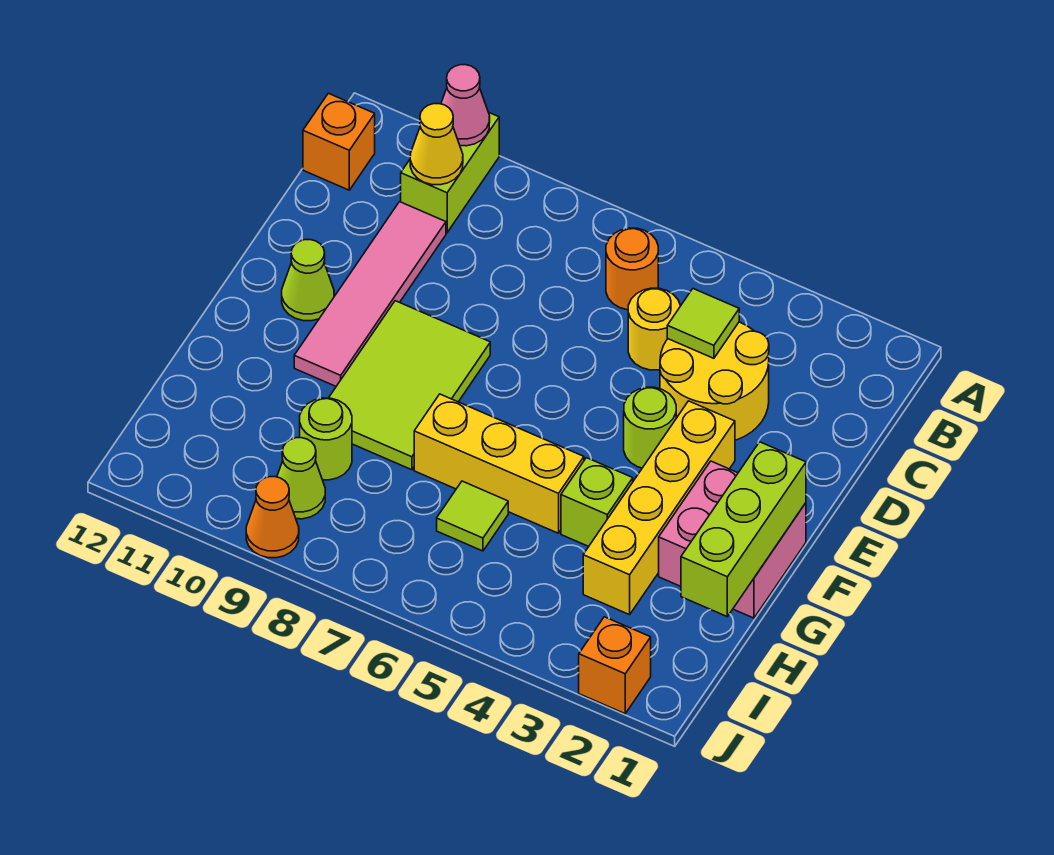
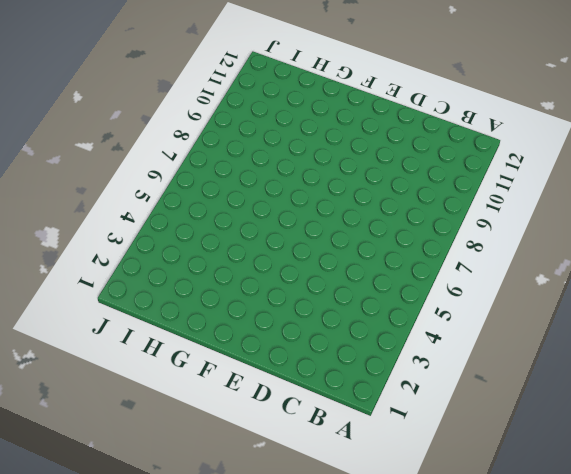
none -> lime brick A10:B10 level 1
none -> orange round brick B6 level 1
none -> orange brick B12 level 1

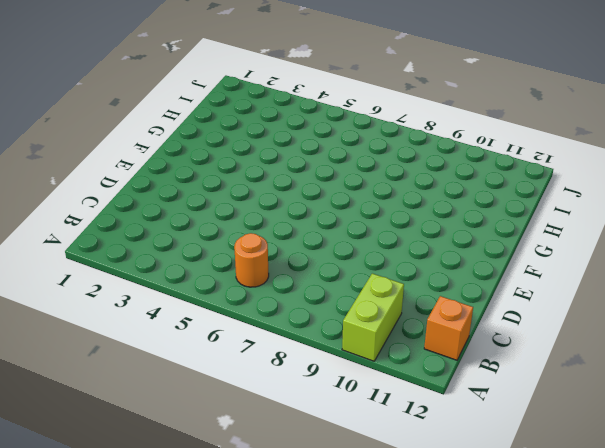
none -> yellow round brick C3:D4 level 1
none -> yellow round brick C5 level 1
none -> pink tile C10:F10 level 1

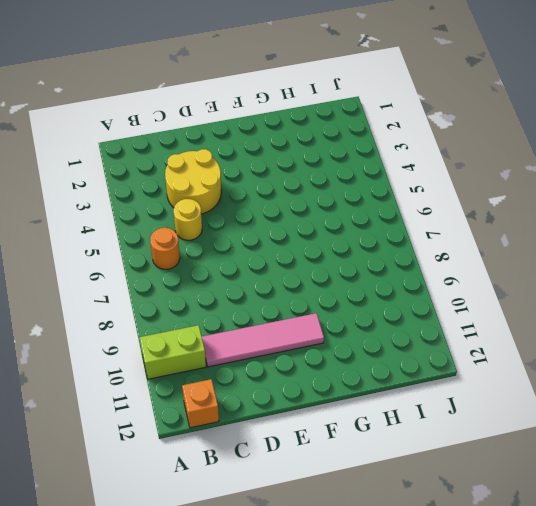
none -> yellow brick E3:H3 level 1
none -> lime round brick E4 level 1
none -> lime tile E8:G9 level 1

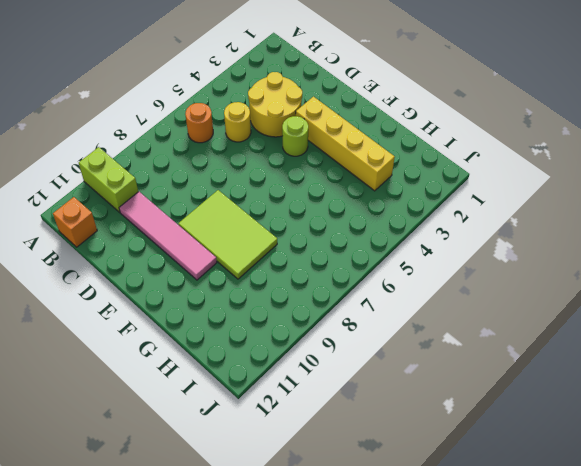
none -> lime cone E11 level 1
none -> pink brick F1:G2 level 1
none -> lime brick G4 level 1

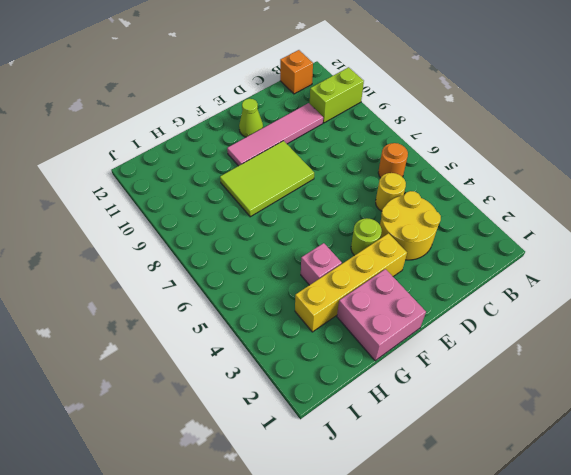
pink brick G4 level 1 -> lime brick G4 level 1
none -> yellow brick G5:G7 level 1
none -> lime tile H6 level 1
none -> lime round brick H9 level 1

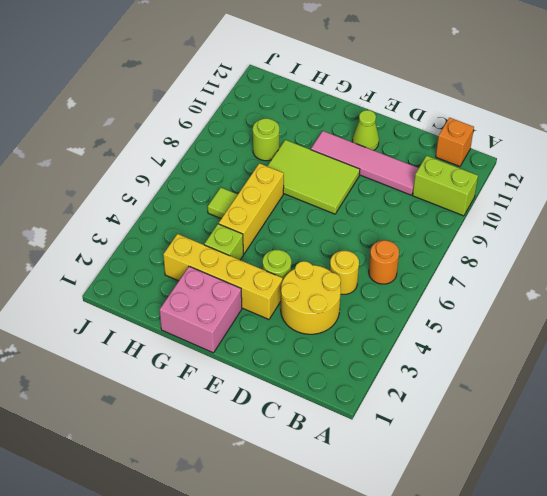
none -> lime cone I9 level 1
none -> orange brick J2 level 1
none -> orange cone J9 level 1

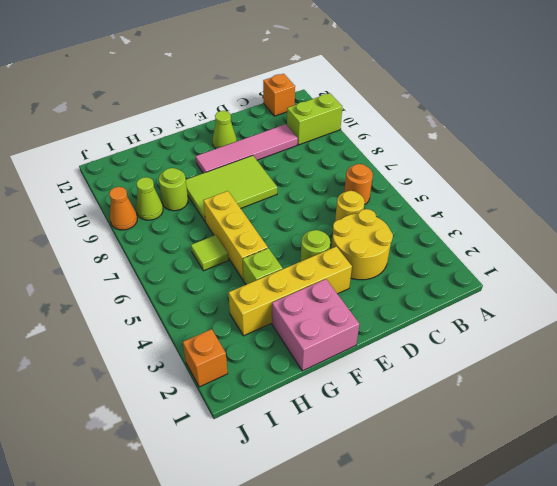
none -> pink cone A10 level 2
none -> yellow cone B10 level 2
none -> lime tile C4 level 2

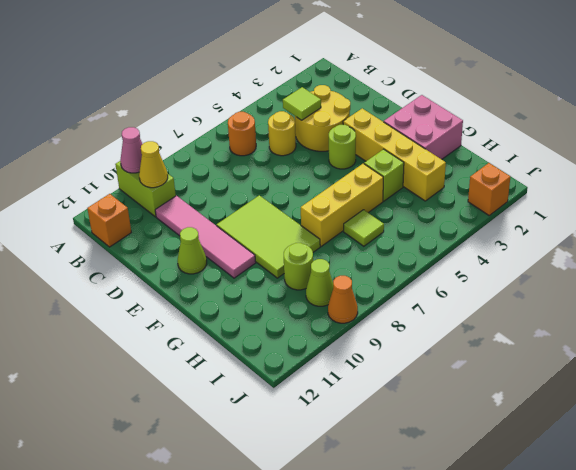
none -> lime brick F1:H1 level 2

